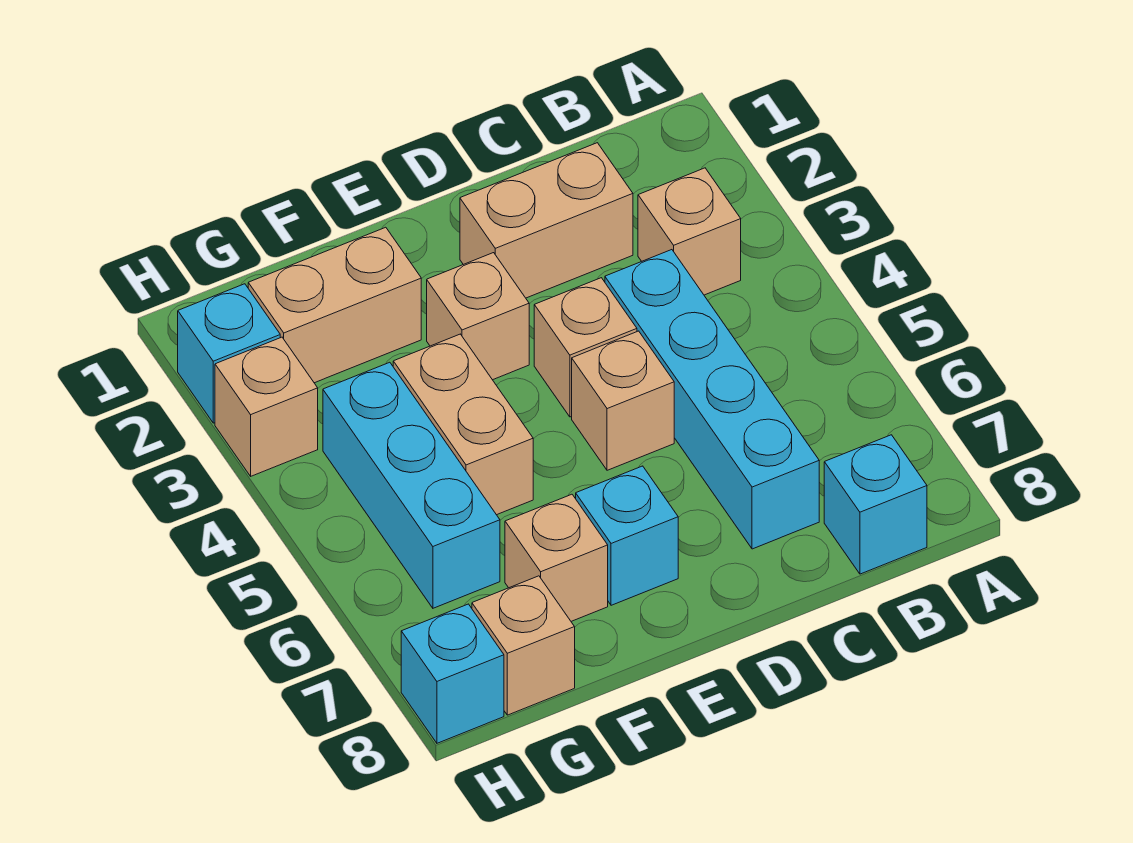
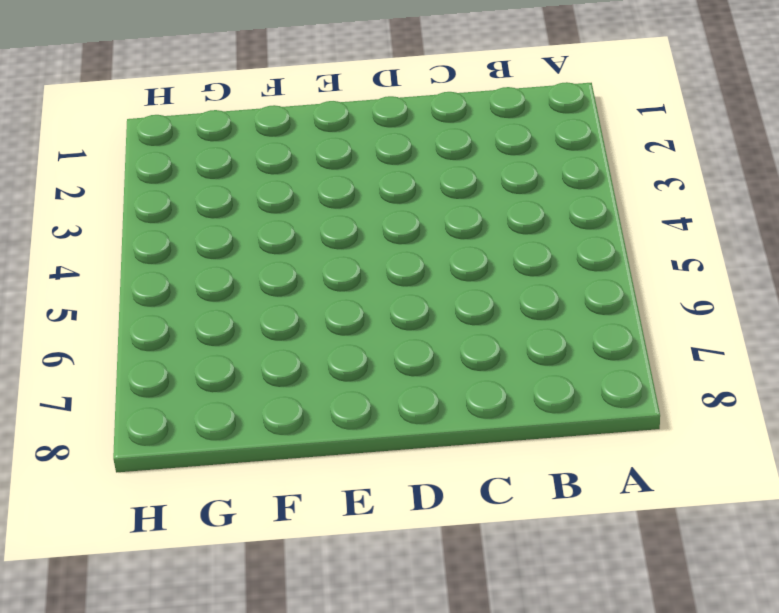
none -> tan brick B3 level 1
none -> cyan brick B8 level 1
none -> tan brick C2:D2 level 1

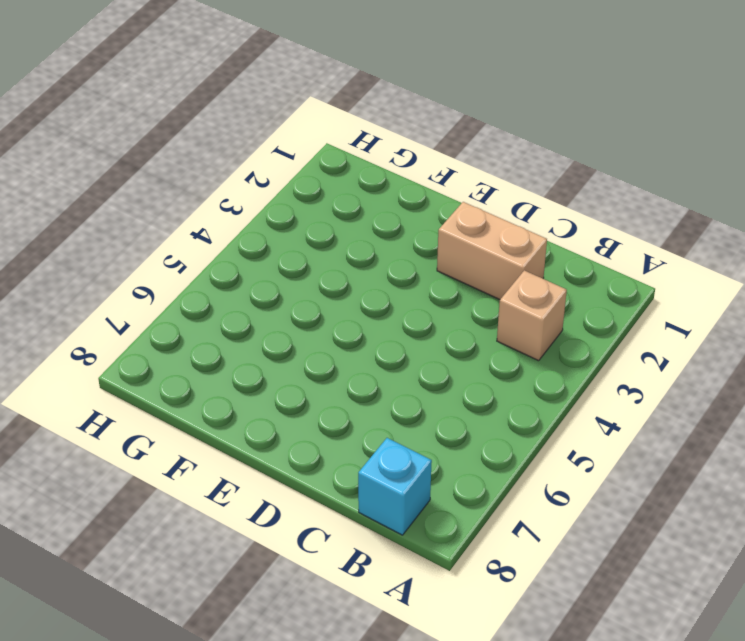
none -> cyan brick C4:C7 level 1
none -> tan brick D4 level 1
none -> tan brick D5 level 1

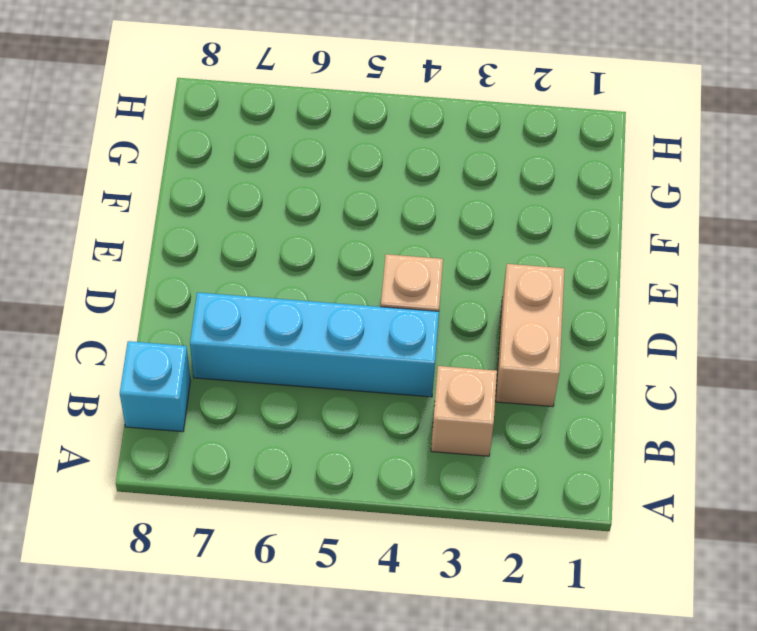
none -> tan brick D5 level 1
none -> tan brick E3 level 1
none -> cyan brick E7 level 1

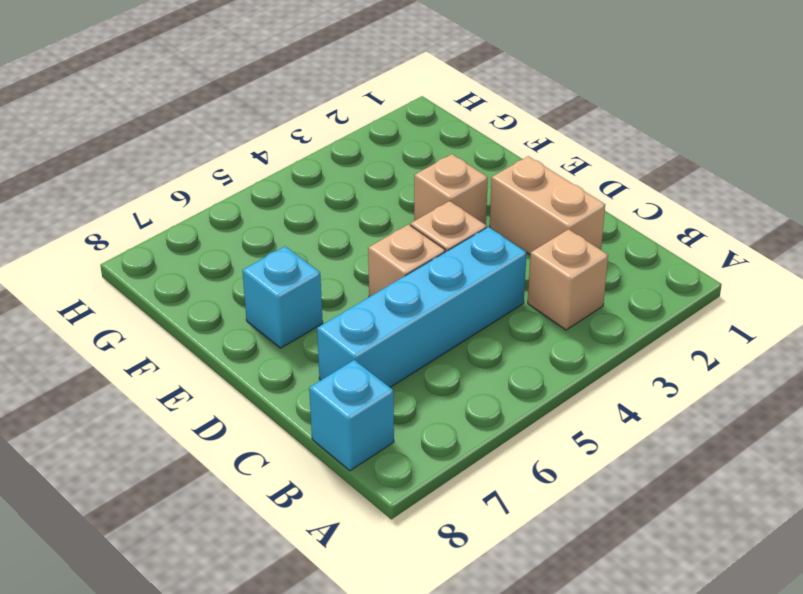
none -> tan brick F2:G2 level 1
none -> tan brick F4:F5 level 1
none -> tan brick F7 level 1

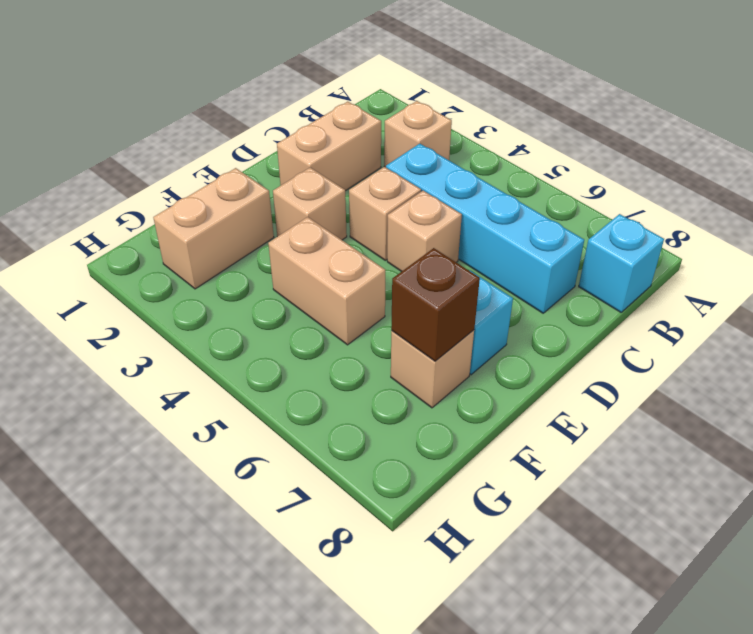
brown brick F7 level 2 -> none
none -> cyan brick G4:G6 level 1
none -> tan brick G8 level 1
none -> cyan brick H2 level 1

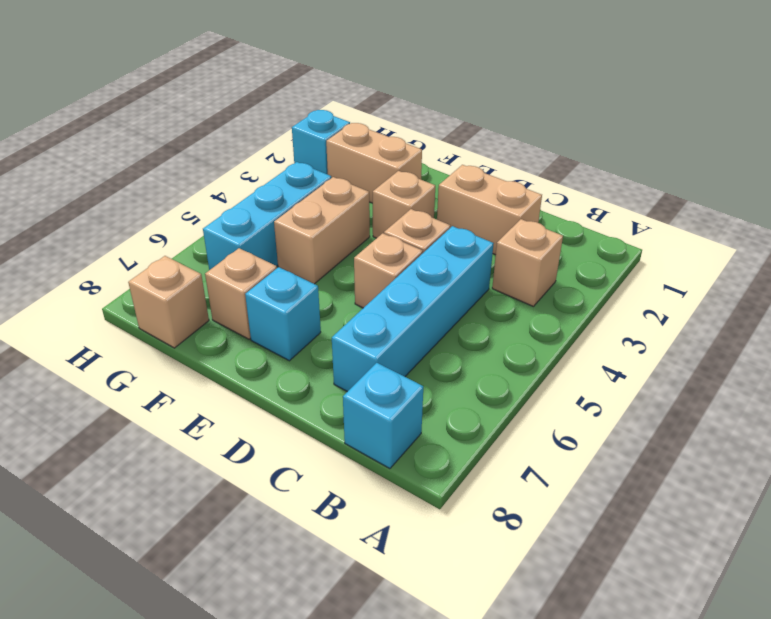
none -> tan brick H3 level 1
none -> cyan brick H8 level 1

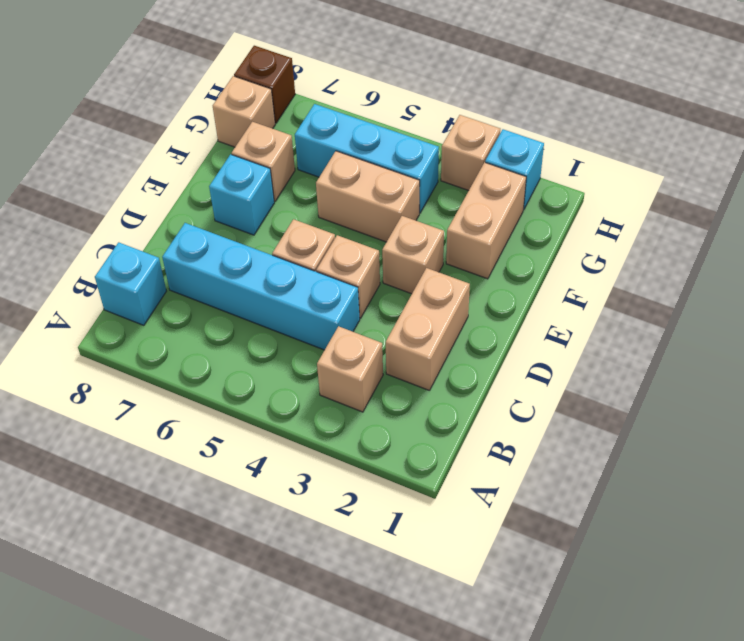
brown brick H8 level 1 -> cyan brick H8 level 1

